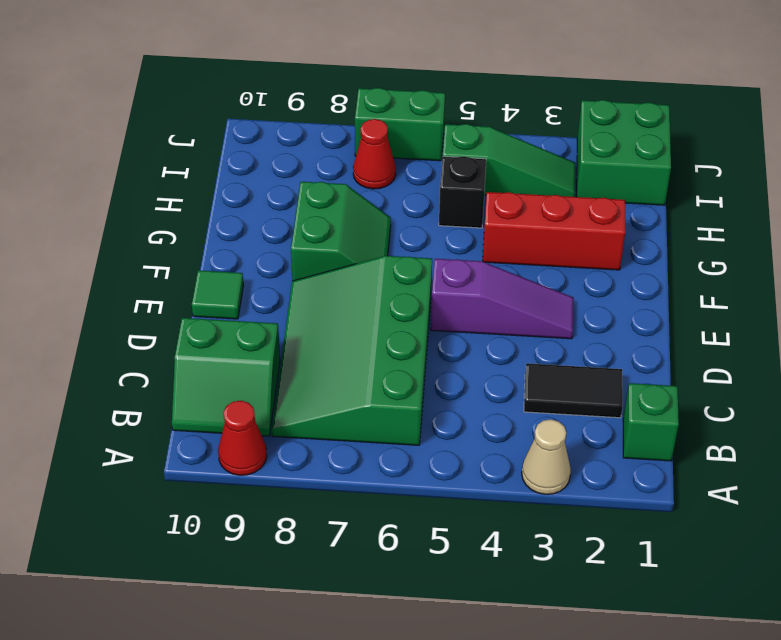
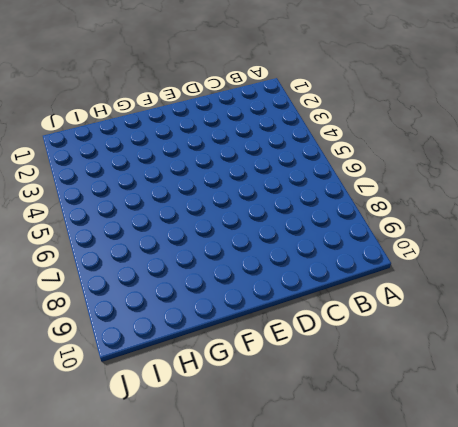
none -> tan cone A3 level 1
none -> red cone A9 level 1
none -> green brick B1 level 1

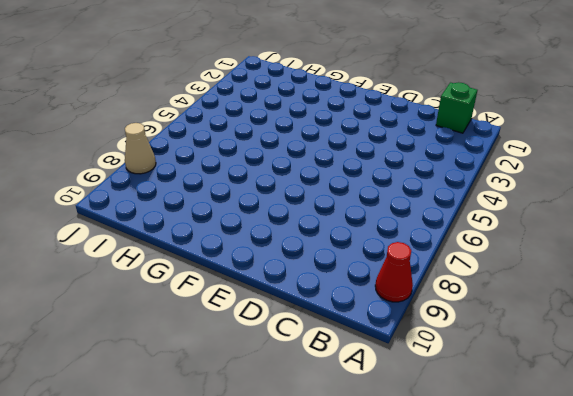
tan cone J8 level 1 -> tan cone A3 level 1
none -> green slope B6:E8 level 1 top 6
none -> green slope B9:C10 level 1 top C
none -> black tile C2:C3 level 1

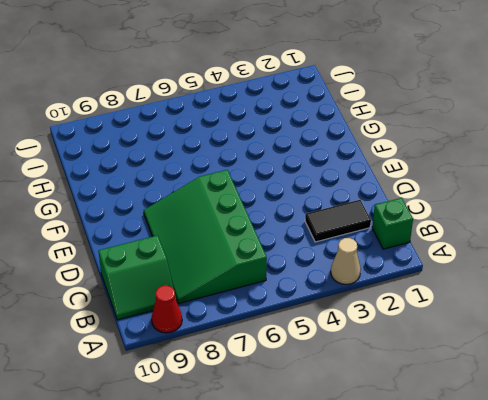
none -> purple slope E3:E5 level 1 top 5
none -> green tile E10 level 1
none -> green slope F7:G8 level 1 top 8

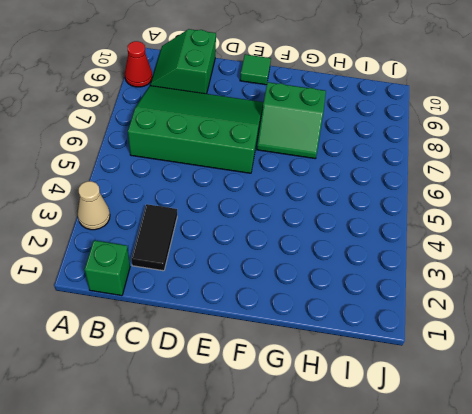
none -> purple slope E3:E5 level 1 top 5
none -> red brick G2:G4 level 1
none -> black brick H5 level 1

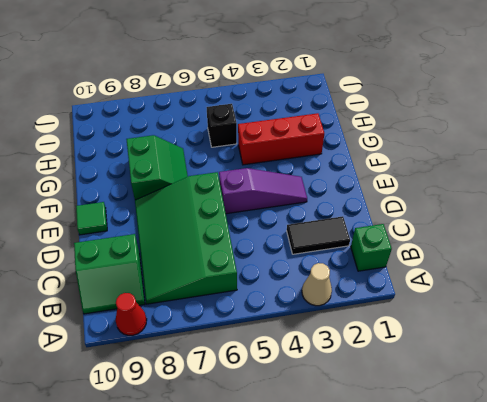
none -> green brick I1:J2 level 1
none -> green slope I3:I5 level 1 top 5
none -> red cone I7 level 1

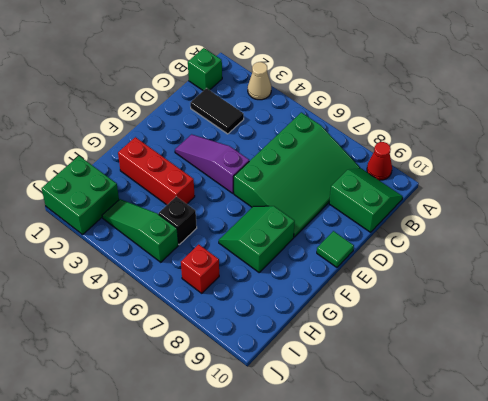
red brick I7 level 1 -> red cone I7 level 1
none -> green brick J6:J7 level 1

